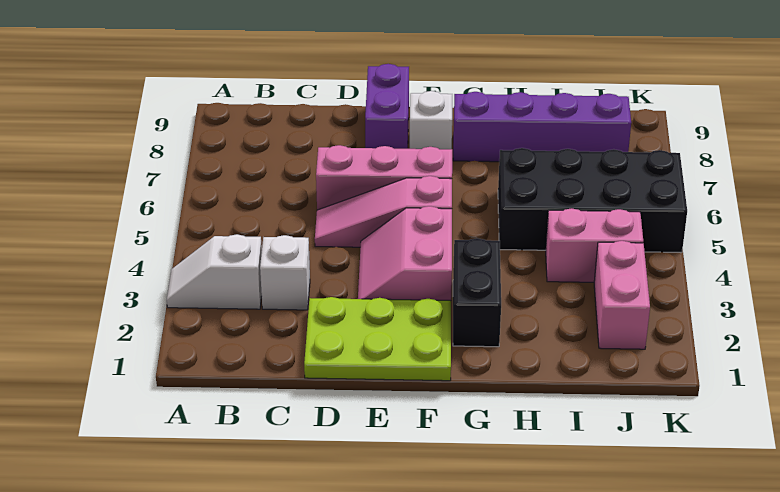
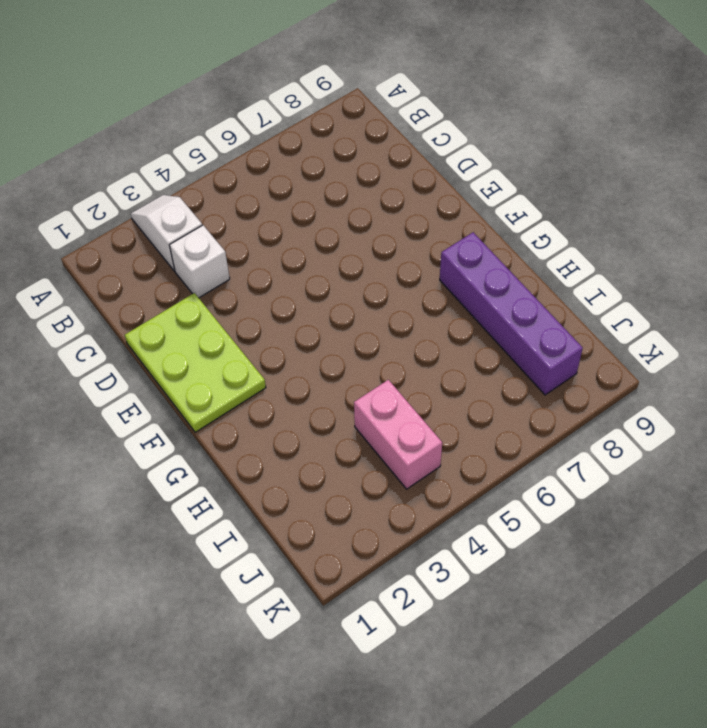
none -> pink slope D5:F5 level 1 top F
none -> pink brick D6:F6 level 1
none -> pink slope E3:F4 level 1 top F

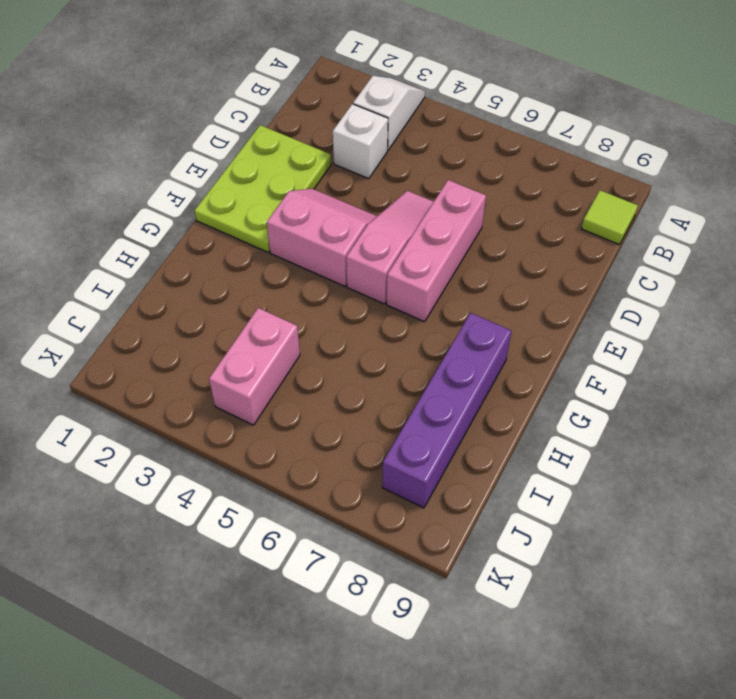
lime tile B9 level 1 -> none
none -> purple brick E8:E9 level 1
none -> white brick F8 level 1
none -> black brick G2:G3 level 1

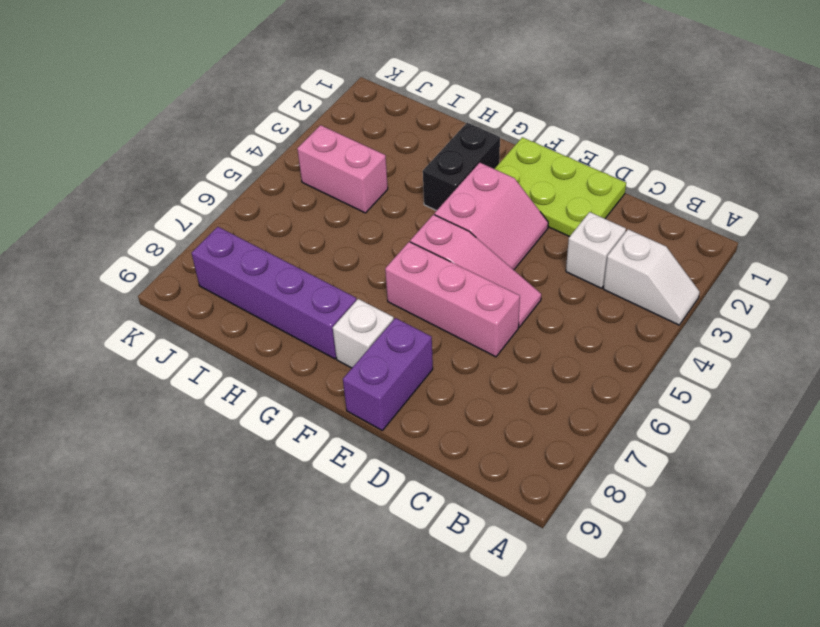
none -> black brick H5:K6 level 1
none -> pink brick J2:J3 level 1

